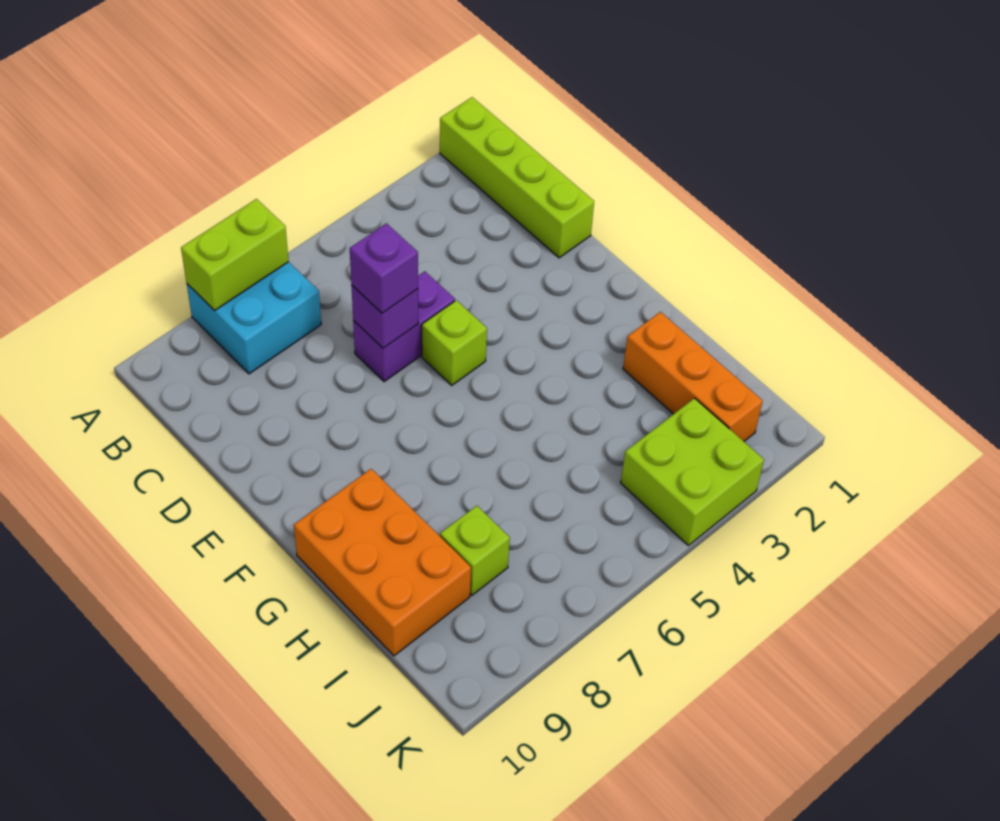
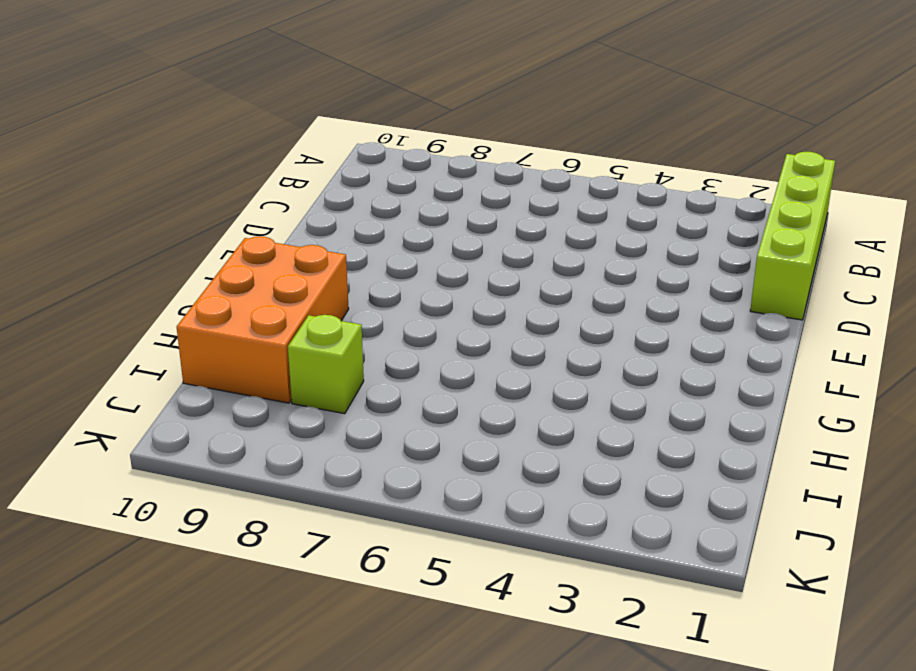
none -> cyan brick A7:B8 level 1
none -> purple brick D5:D6 level 1

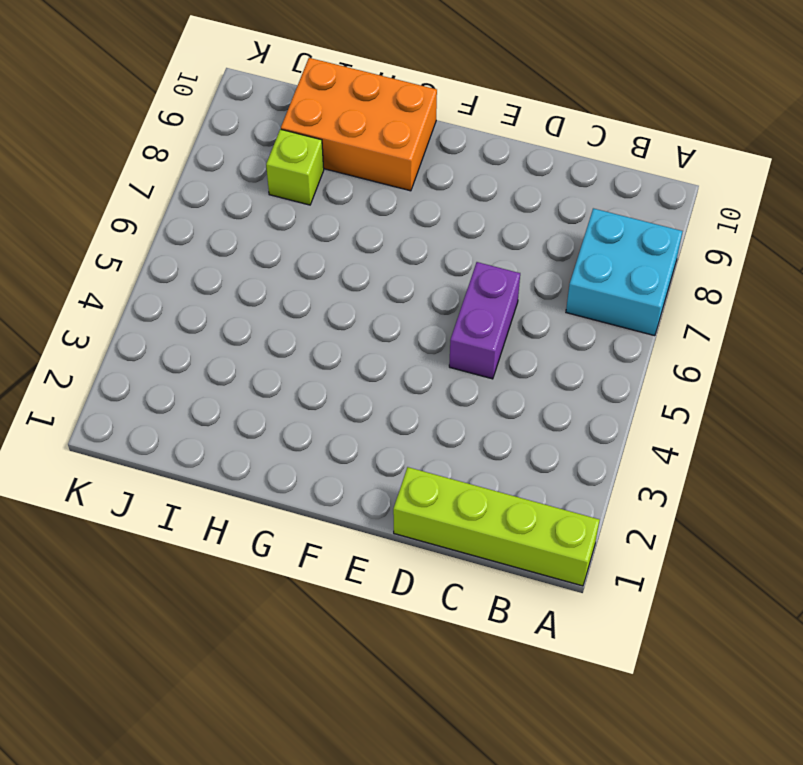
none -> lime brick E5 level 1
none -> orange brick H2:J2 level 1

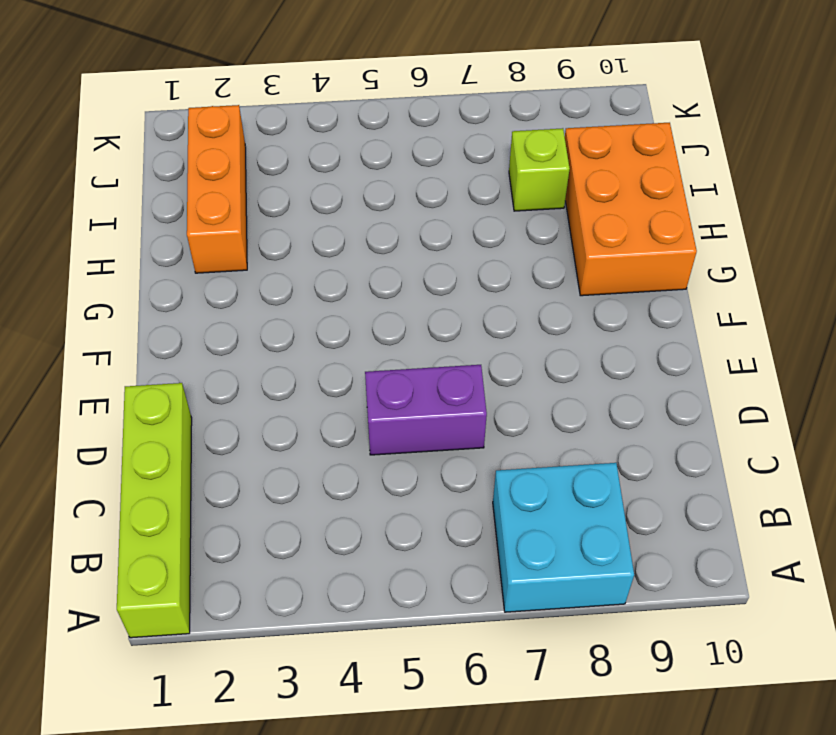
none -> lime brick E5 level 1
none -> lime brick J3:K4 level 1

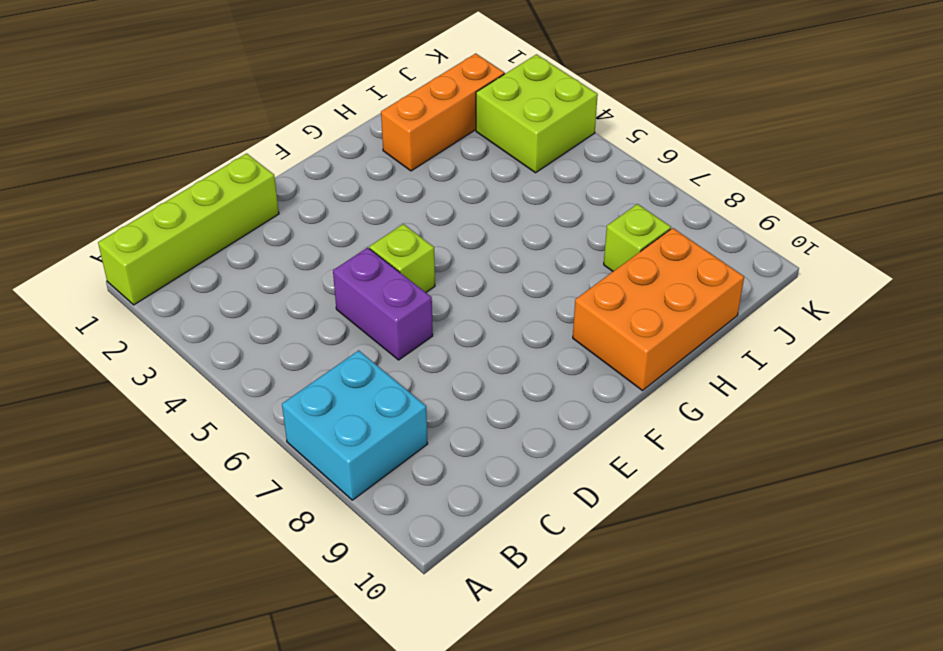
none -> lime brick A7:A8 level 2
none -> purple brick D6 level 2

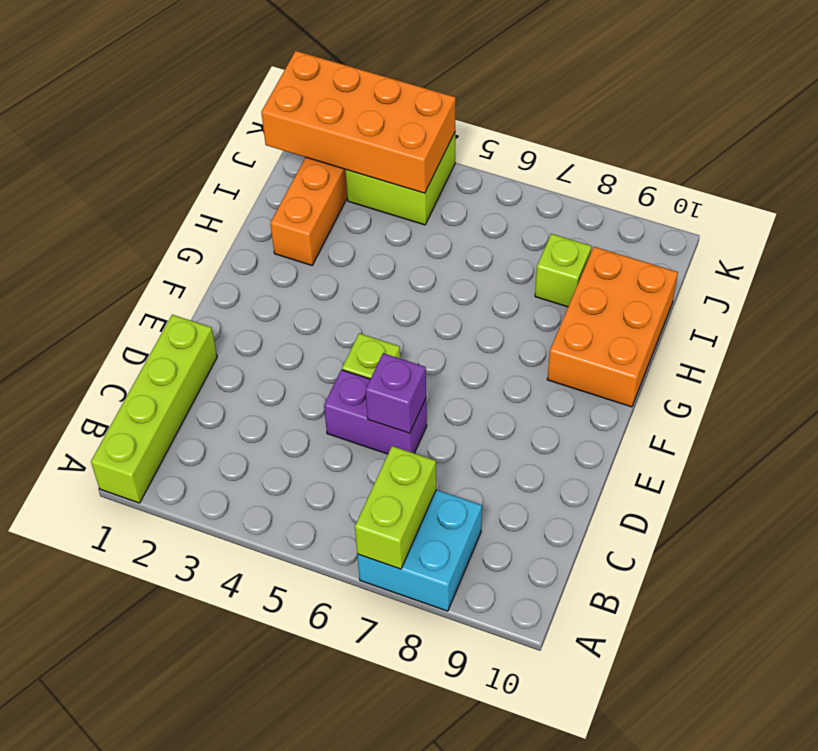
lime brick A7:B7 level 2 -> lime brick A7:A8 level 2
orange brick J1:K4 level 2 -> none
none -> purple brick D6 level 3

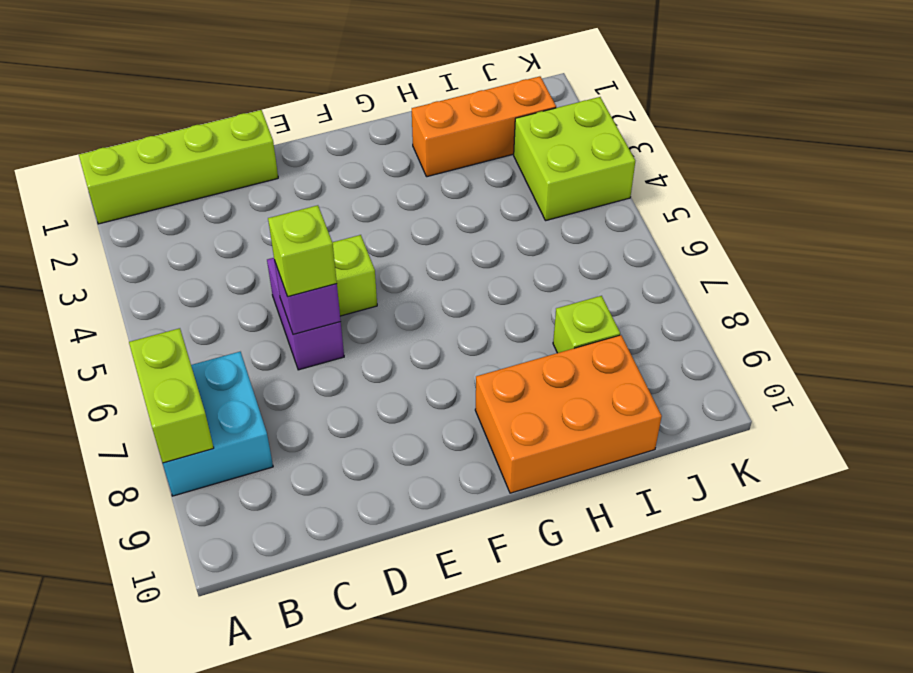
lime brick D6 level 3 -> purple brick D6 level 3

